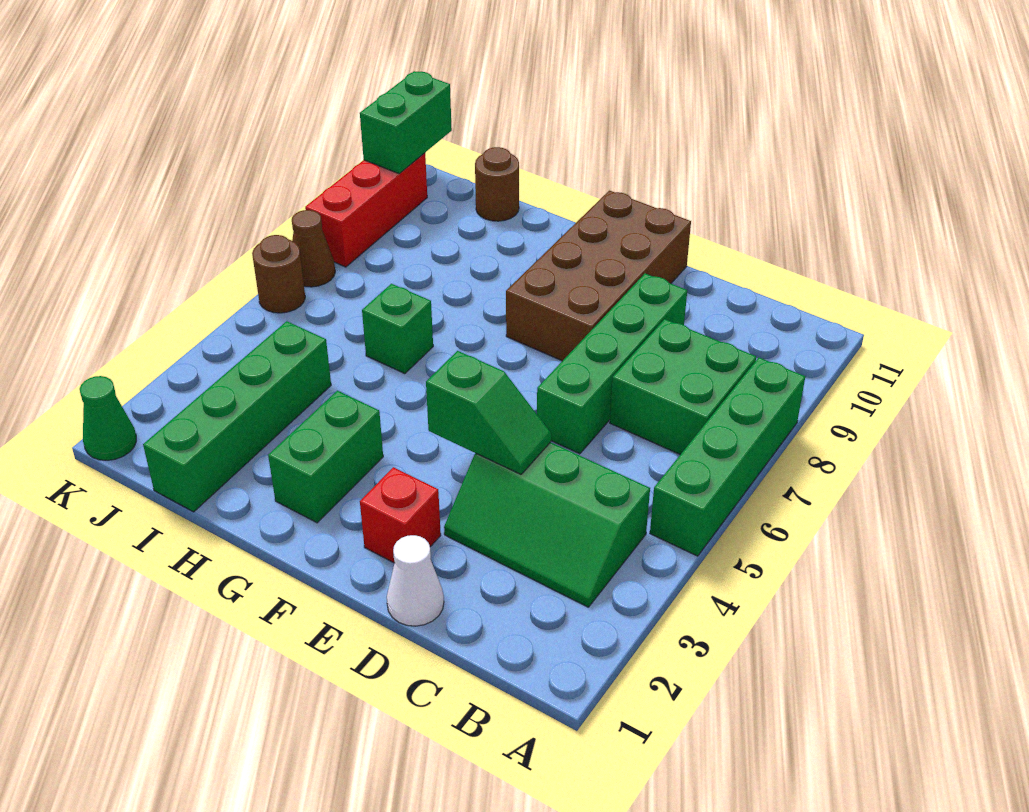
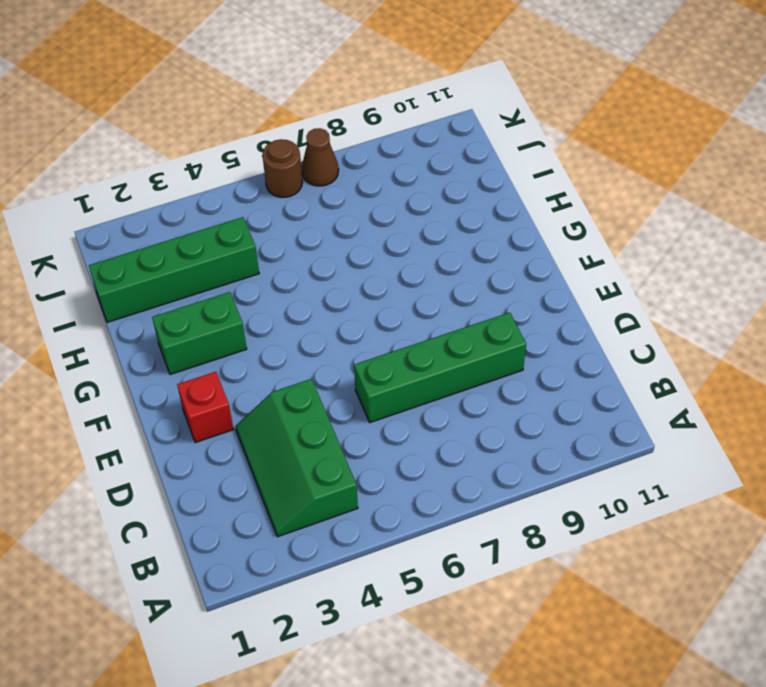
none -> green brick A5:A8 level 1
none -> green brick B7:C8 level 1
none -> white cone D1 level 1

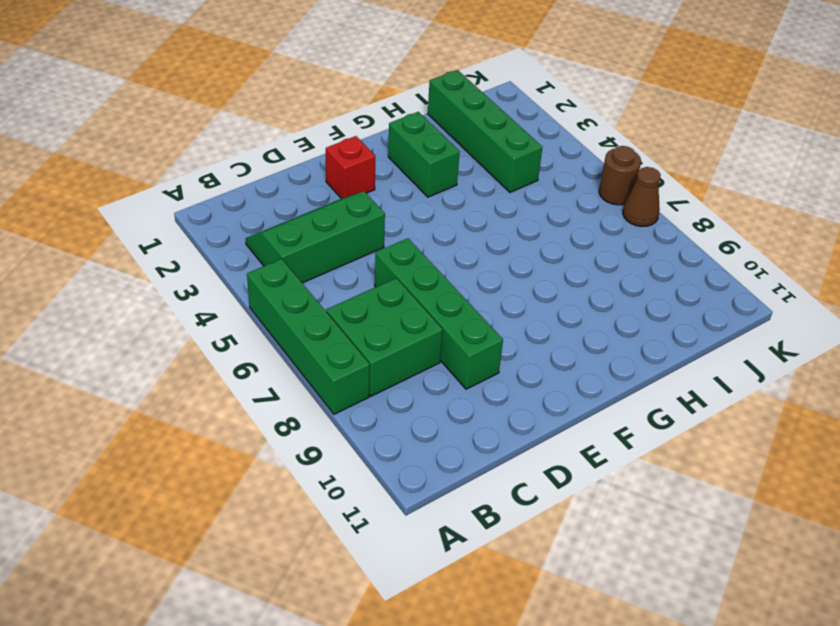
none -> white cone D1 level 1
none -> brown brick E8:F11 level 1
none -> green brick H6 level 1

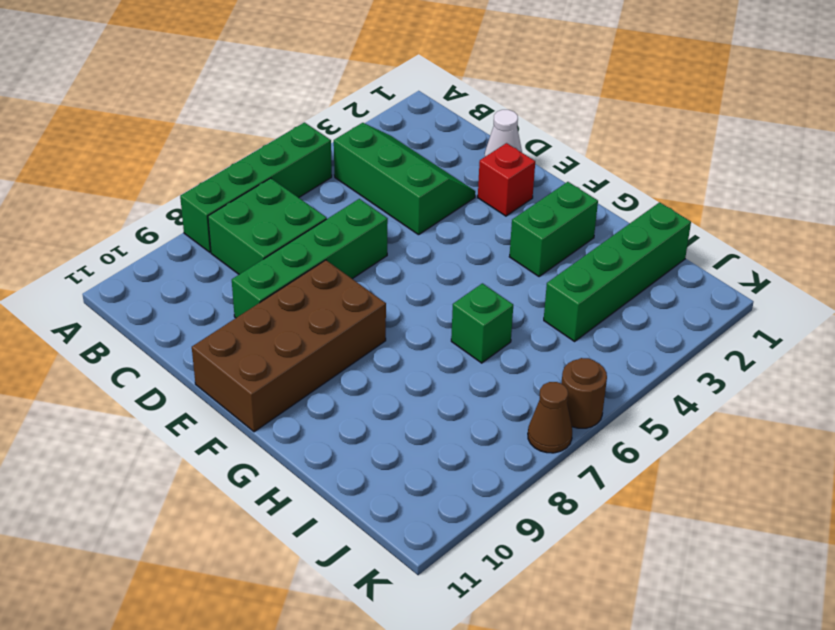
none -> brown round brick I11 level 1
none -> green cone K1 level 1
none -> red brick K8:K10 level 1

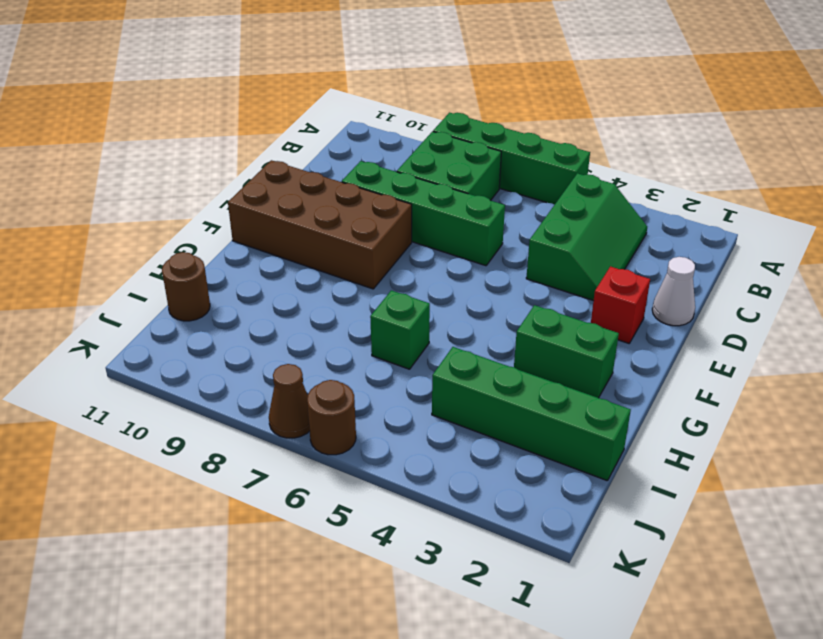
none -> green cone K1 level 1
none -> red brick K8:K10 level 1
none -> green slope D4:E4 level 2 top E

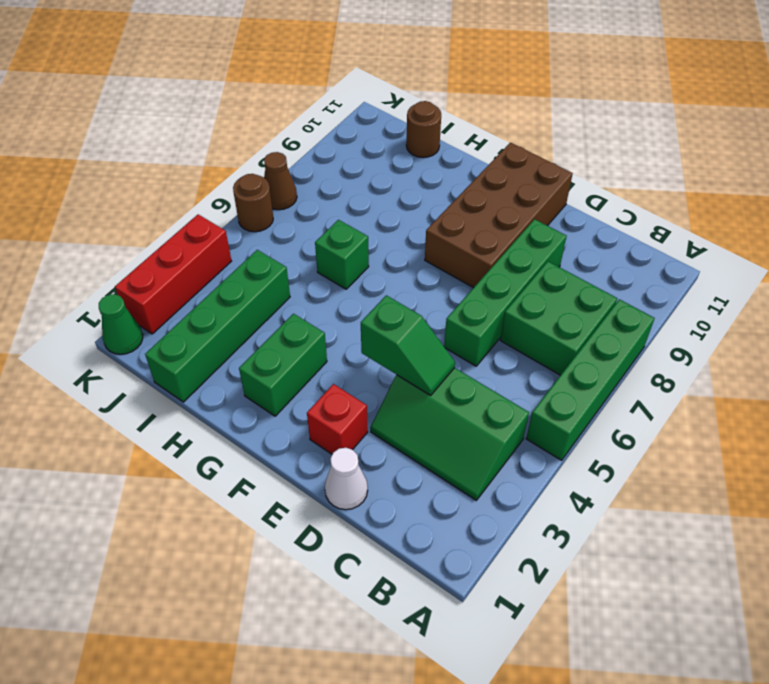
red brick K2:K4 level 1 -> red brick K8:K10 level 1
none -> green brick K10:K11 level 2

